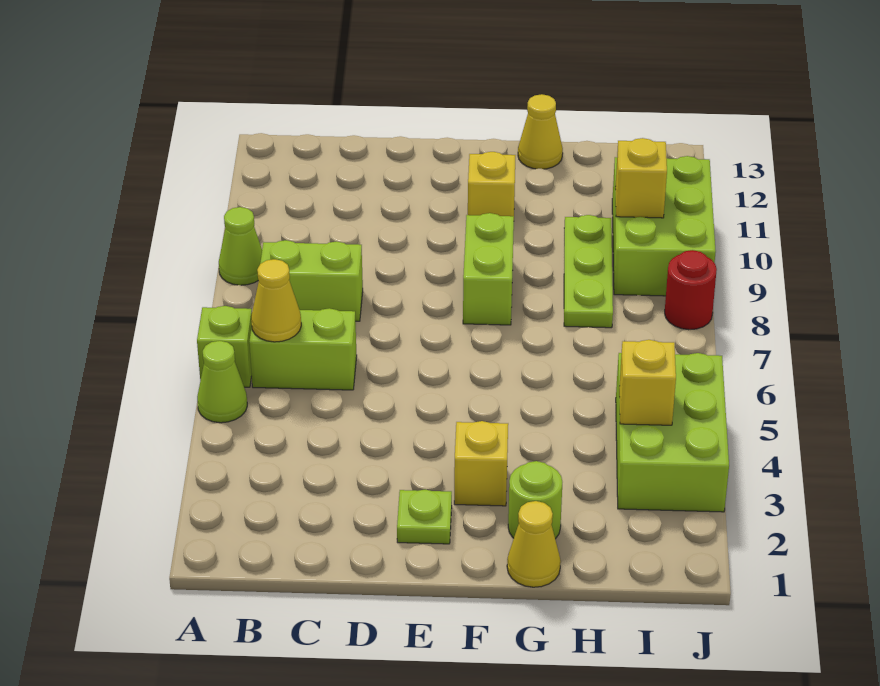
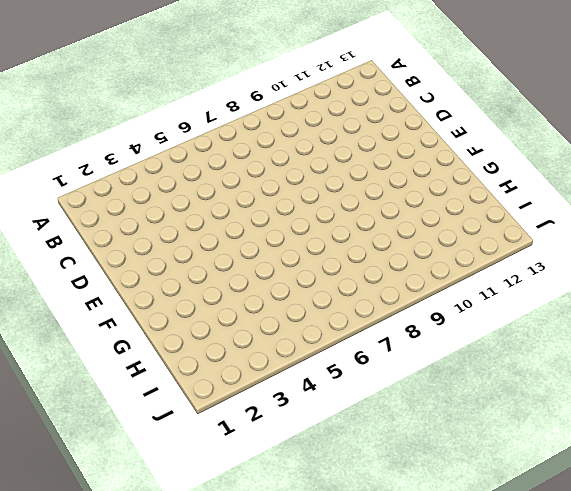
none -> lime cone A5 level 1
none -> lime brick A6 level 1
none -> lime cone A9 level 1

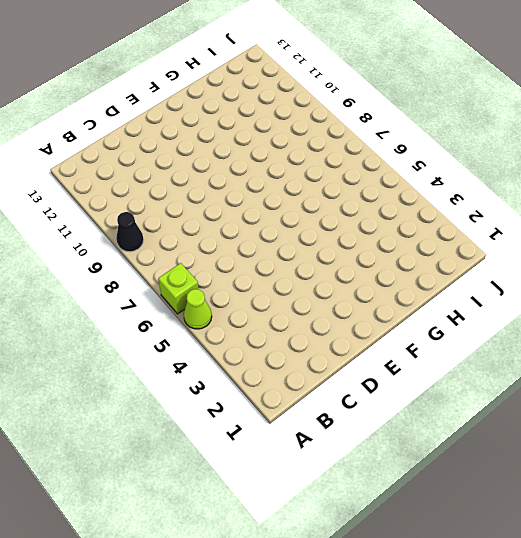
black cone A9 level 1 -> lime cone A9 level 1
none -> lime brick B6:C6 level 1
none -> lime brick B8:C8 level 1
none -> lime plate E2 level 1

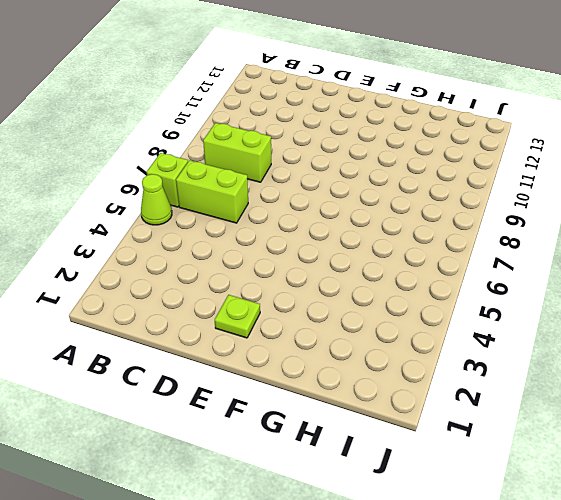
none -> lime cone A9 level 1
none -> yellow brick F3 level 1
none -> lime brick F8:F9 level 1

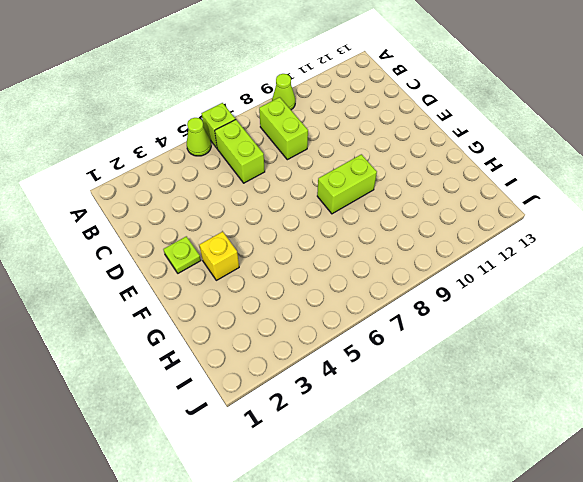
none -> yellow brick F11 level 1
none -> yellow cone G1 level 1
none -> lime round brick G2 level 1

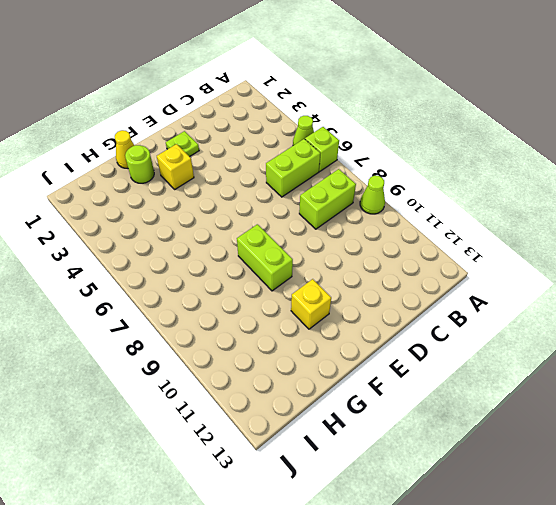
none -> yellow cone G13 level 1
none -> lime plate H8:H10 level 1
none -> lime brick I3:J5 level 1

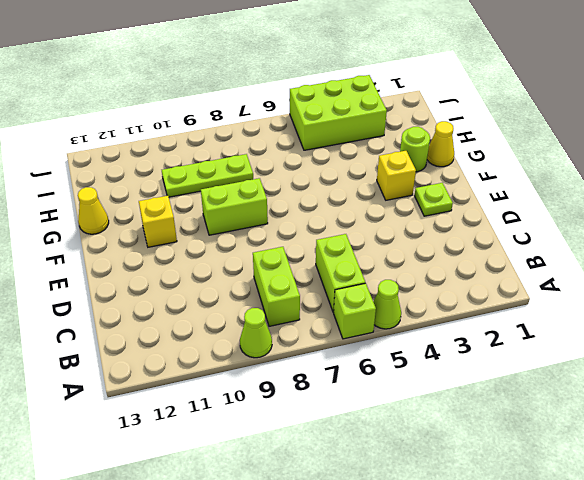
none -> lime brick I9:J11 level 1
none -> red round brick J8 level 1
none -> yellow cone B6 level 2

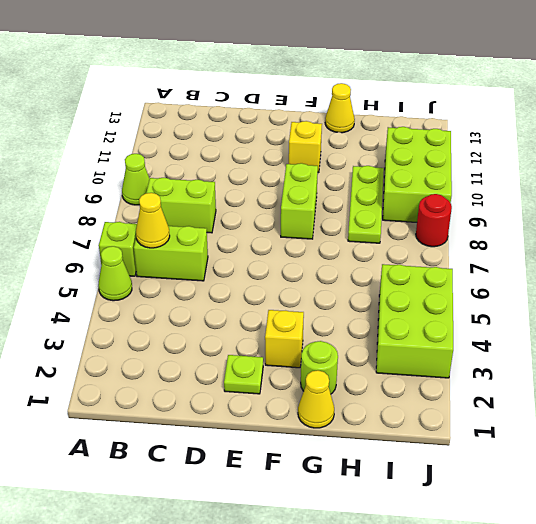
none -> yellow brick I4 level 2
none -> yellow brick I10 level 2

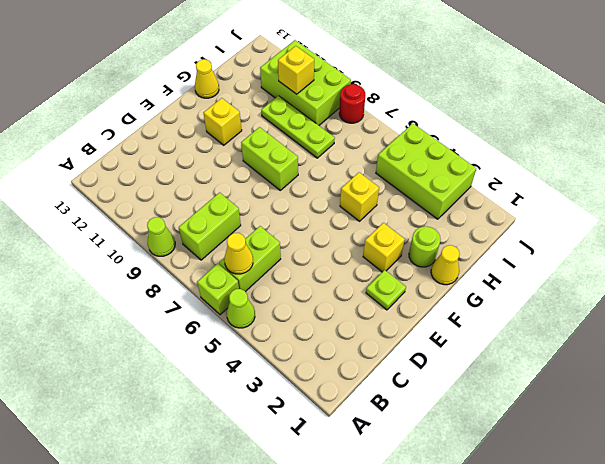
yellow brick G5 level 1 -> yellow brick I4 level 2

